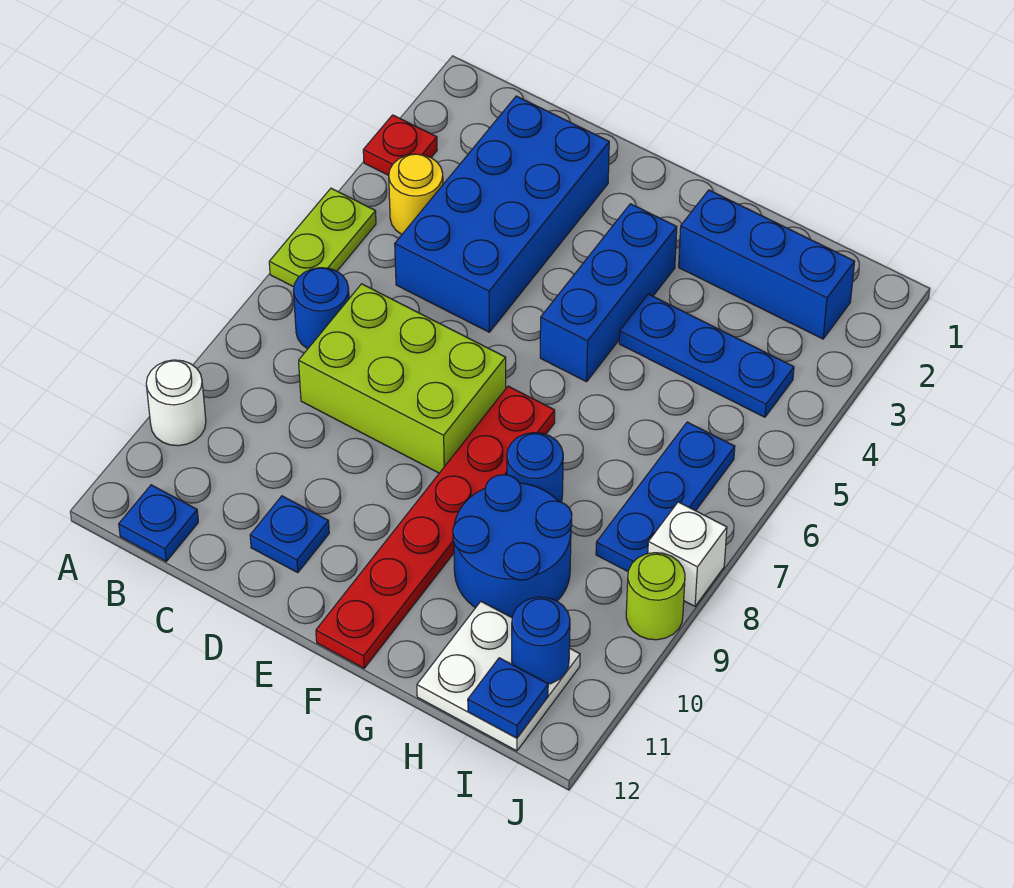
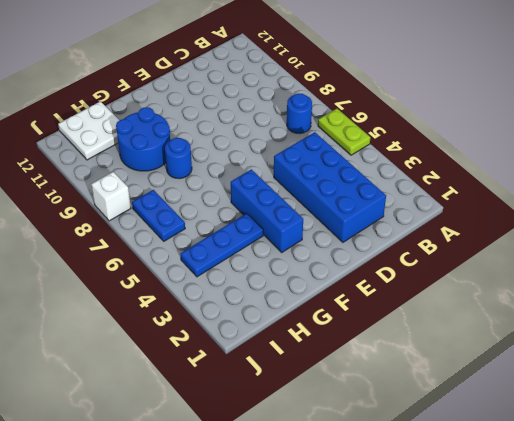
blue plate I6:I7 level 1 -> blue plate I6:I8 level 1
none -> red plate A3 level 1
none -> white round brick A10 level 1
none -> yellow round brick B4 level 1

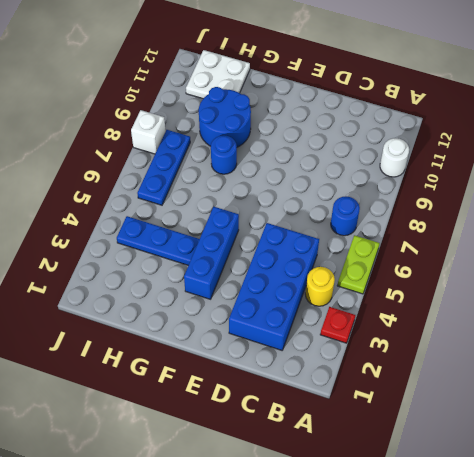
none -> blue plate B12 level 1
none -> lime brick C7:E8 level 1
none -> blue plate D11 level 1

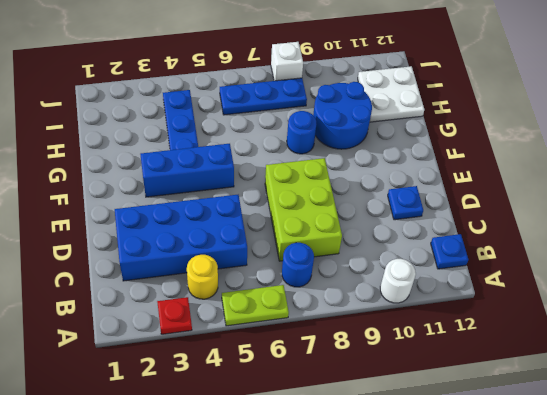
none -> red plate F7:F12 level 1
none -> blue brick G2:I2 level 1
none -> lime round brick J9 level 1

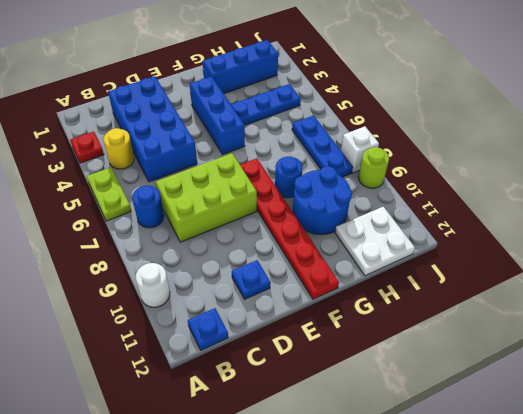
none -> blue round brick I11 level 2
none -> blue plate I12 level 2

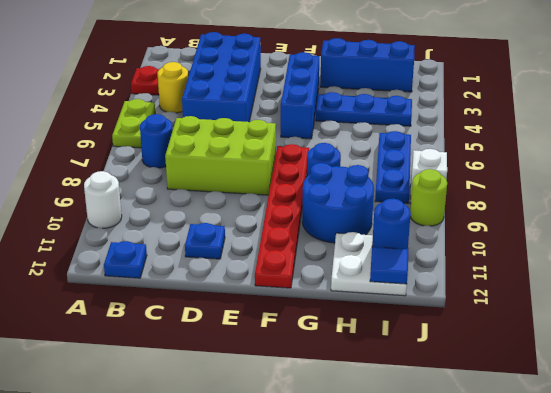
blue tile I12 level 2 -> blue plate I12 level 2

